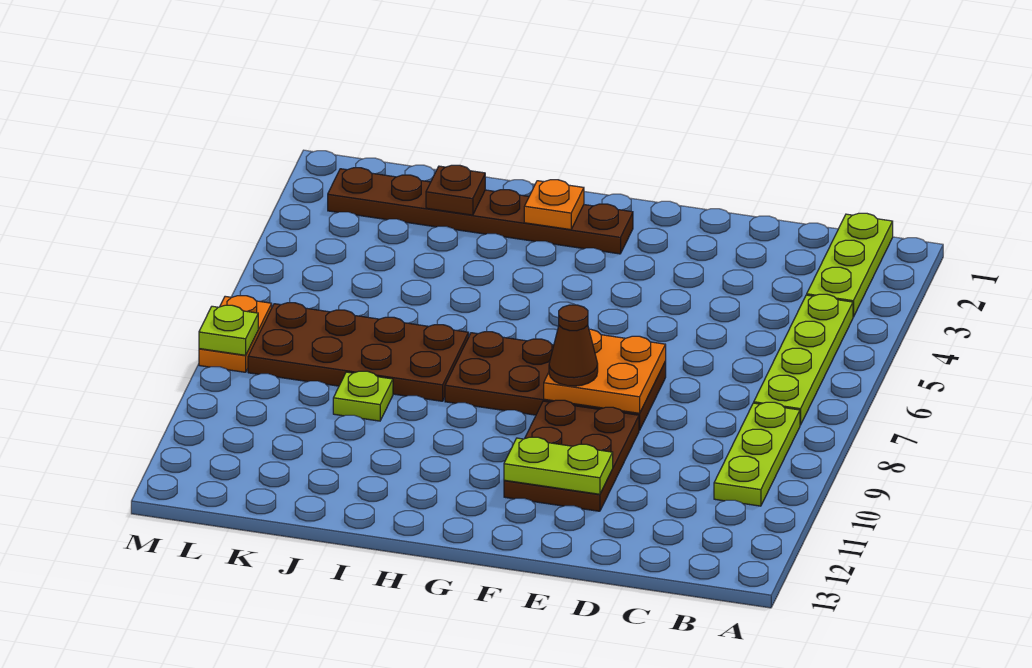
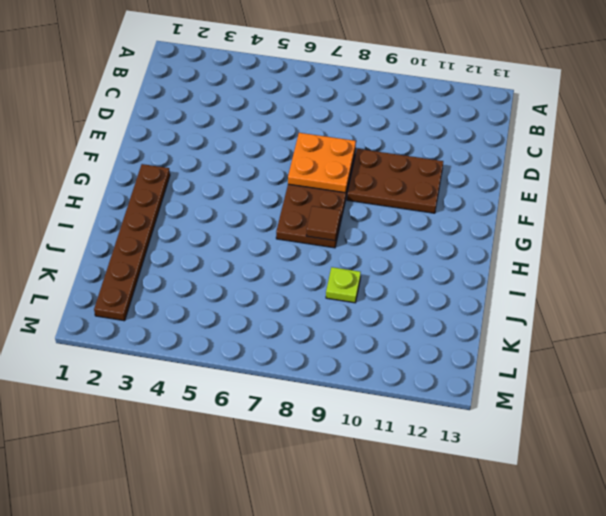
brown tile H8 level 2 -> none
none -> lime plate B1:B3 level 1
none -> lime plate B4:B7 level 1
none -> lime plate B8:B10 level 1

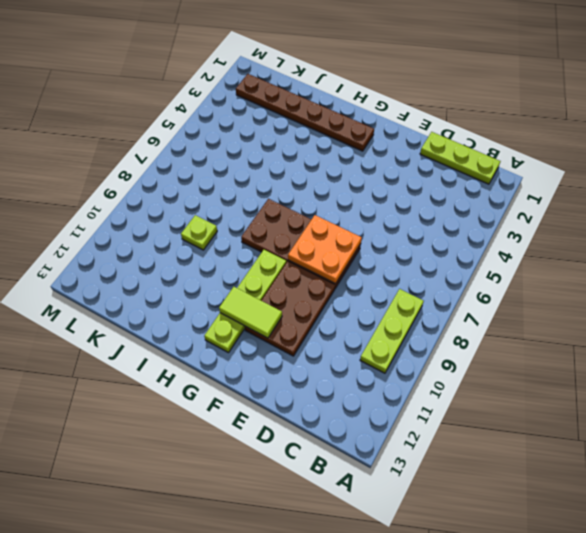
lime plate B1:D1 level 1 -> lime plate B1:B3 level 1
lime tile F11:G11 level 2 -> lime plate E11:F11 level 2
lime plate G9:G12 level 1 -> lime plate B4:B7 level 1
none -> brown plate I7:L8 level 1
none -> orange plate M7:M8 level 1
none -> orange plate H2 level 2

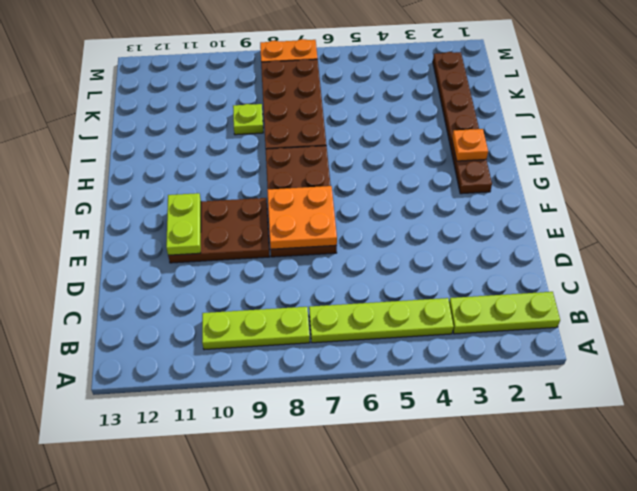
none -> brown plate J2 level 2
none -> lime plate M8 level 2
none -> brown cone F8 level 3

